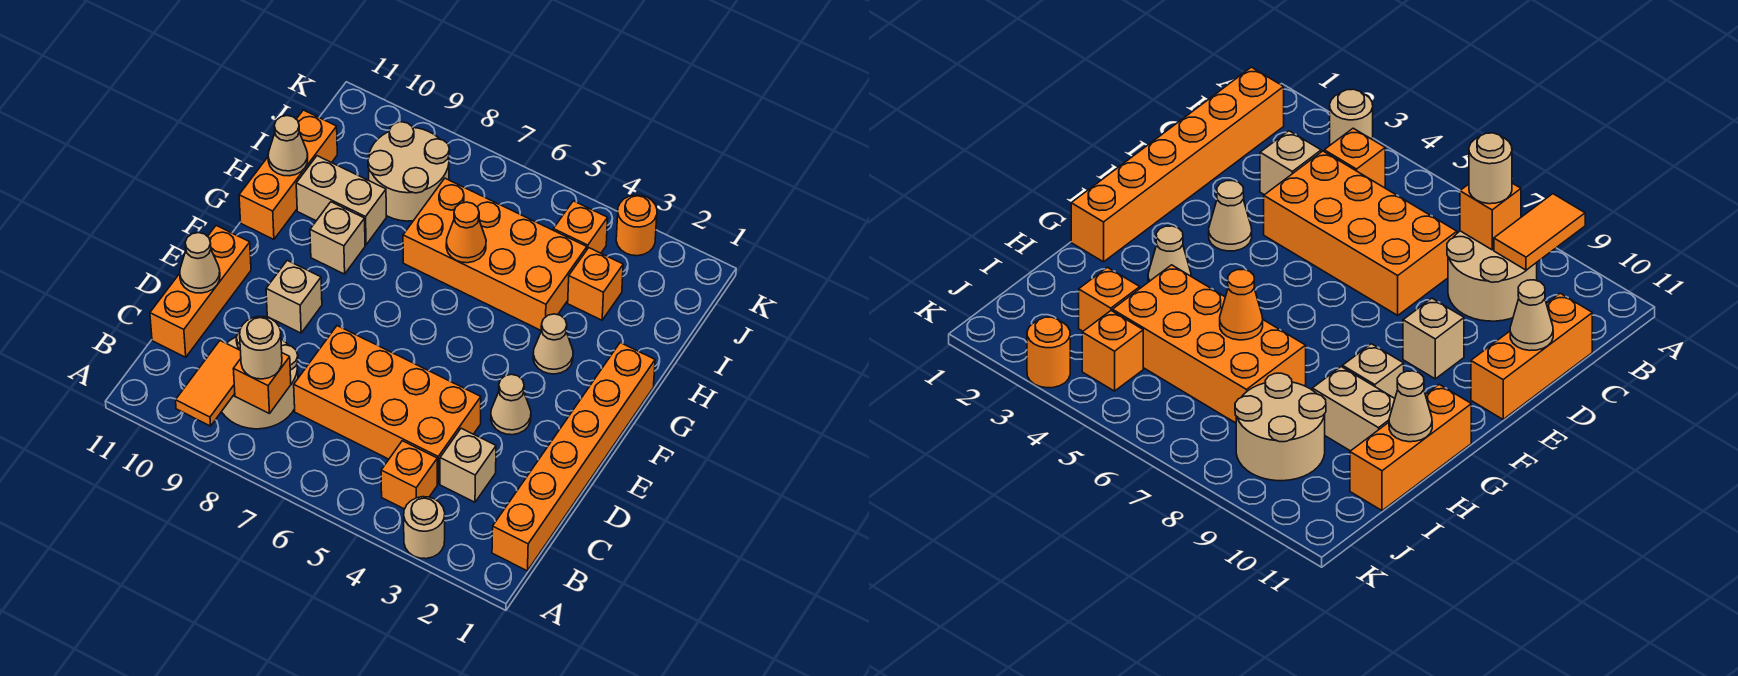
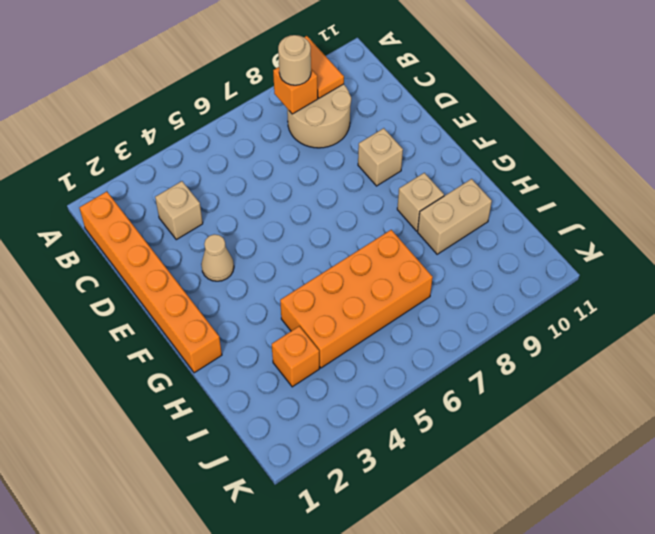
none -> tan round brick A3 level 1
none -> orange brick B4 level 1
none -> orange brick C4:D7 level 1

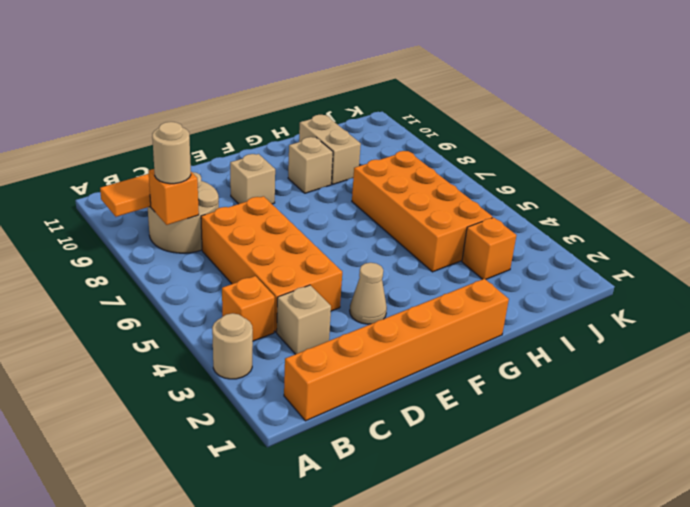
none -> orange brick C11:E11 level 1
none -> tan cone G3 level 1
none -> orange brick G11:I11 level 1

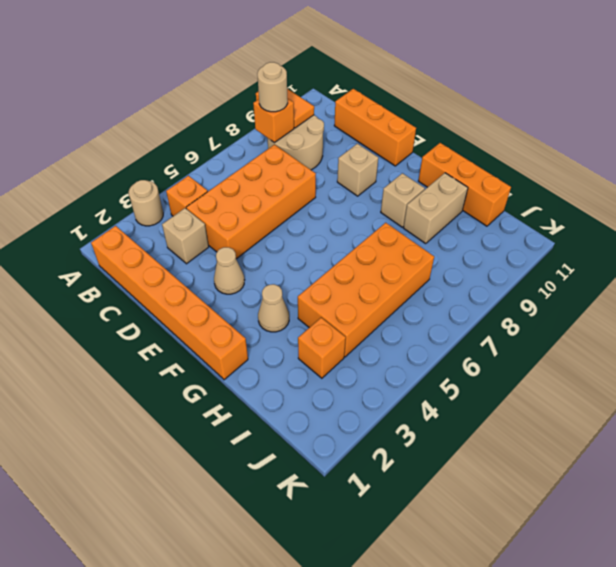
none -> tan round brick I8:J9 level 1
none -> orange brick J4 level 1
none -> orange round brick K3 level 1

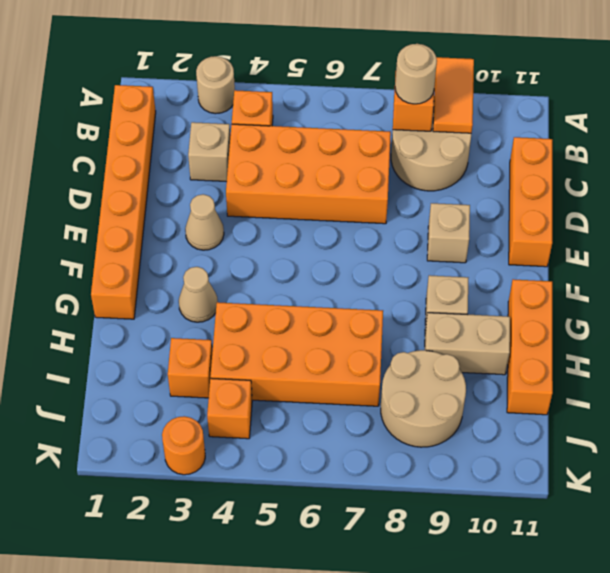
none -> tan cone D11 level 2
none -> orange cone H6 level 2
none -> tan cone H11 level 2

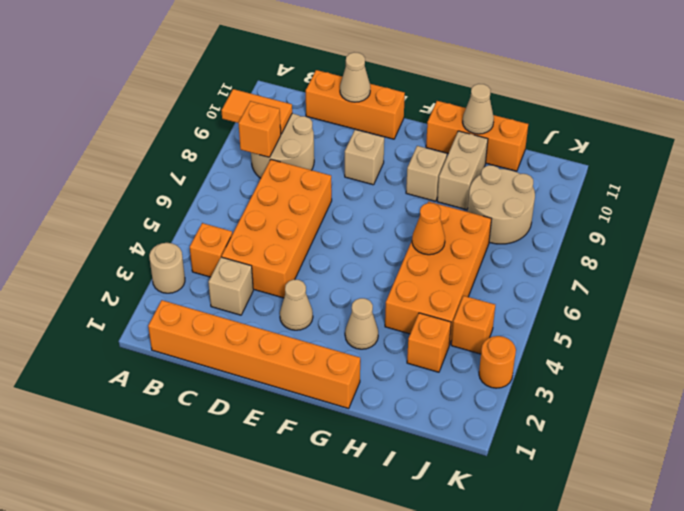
none -> tan round brick B8 level 3

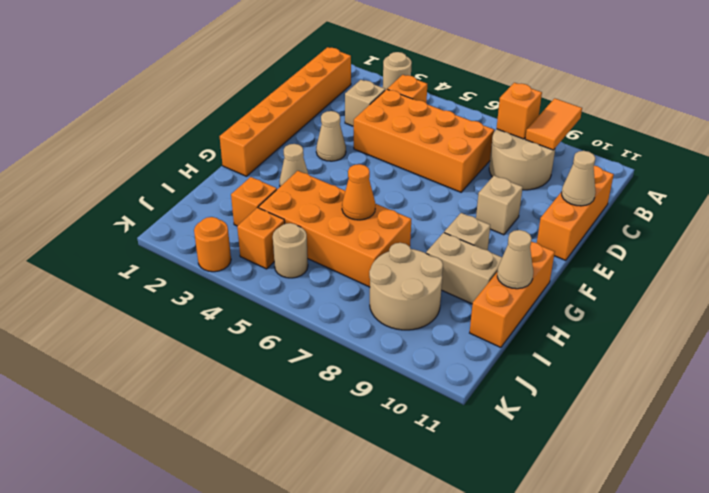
tan round brick J5 level 1 -> tan round brick B8 level 3

